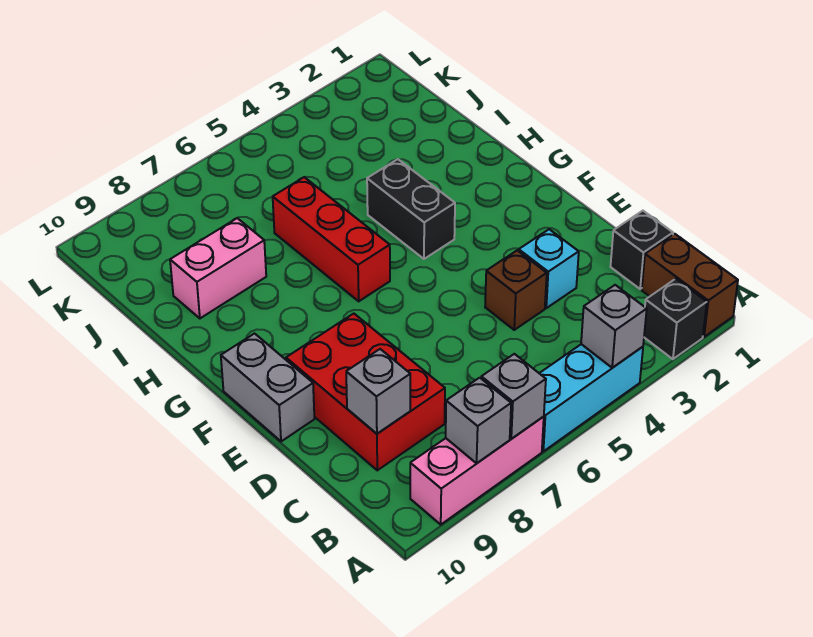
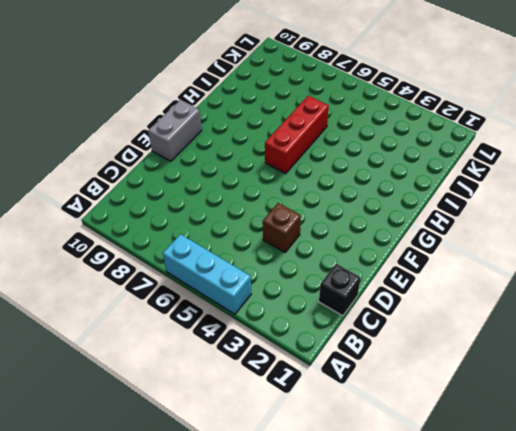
none -> brown brick A1:B1 level 1
none -> black brick A2 level 1
none -> pink brick A7:A9 level 1

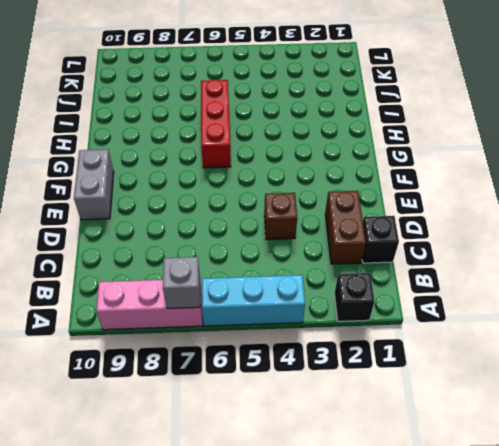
brown brick C2:D2 level 1 -> brown brick A1:B1 level 1
none -> red brick C8:E9 level 1
none -> cyan brick D3 level 1
none -> black brick G4:H4 level 1

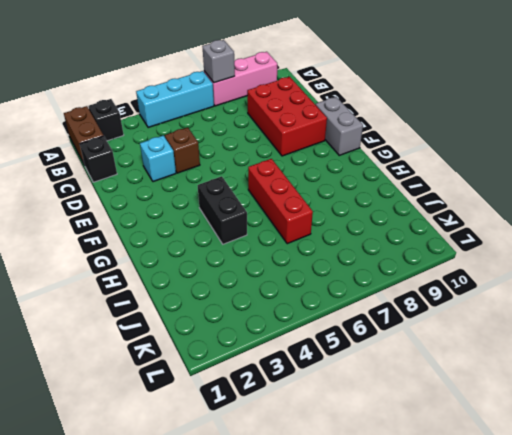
none -> pink brick I8:I9 level 1
none -> grey brick A4 level 2
none -> grey brick A8 level 2

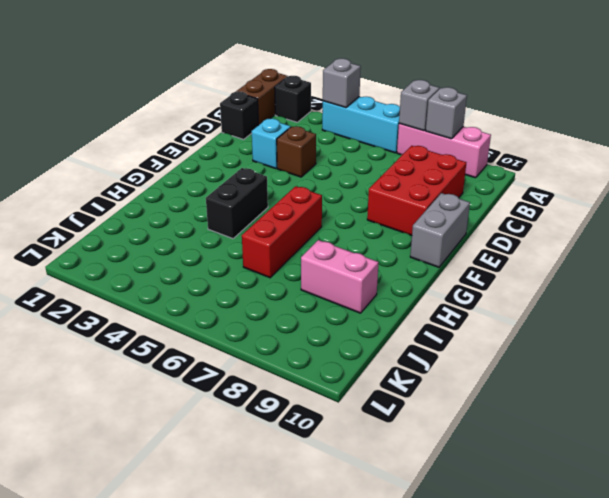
none -> grey brick C9 level 2

